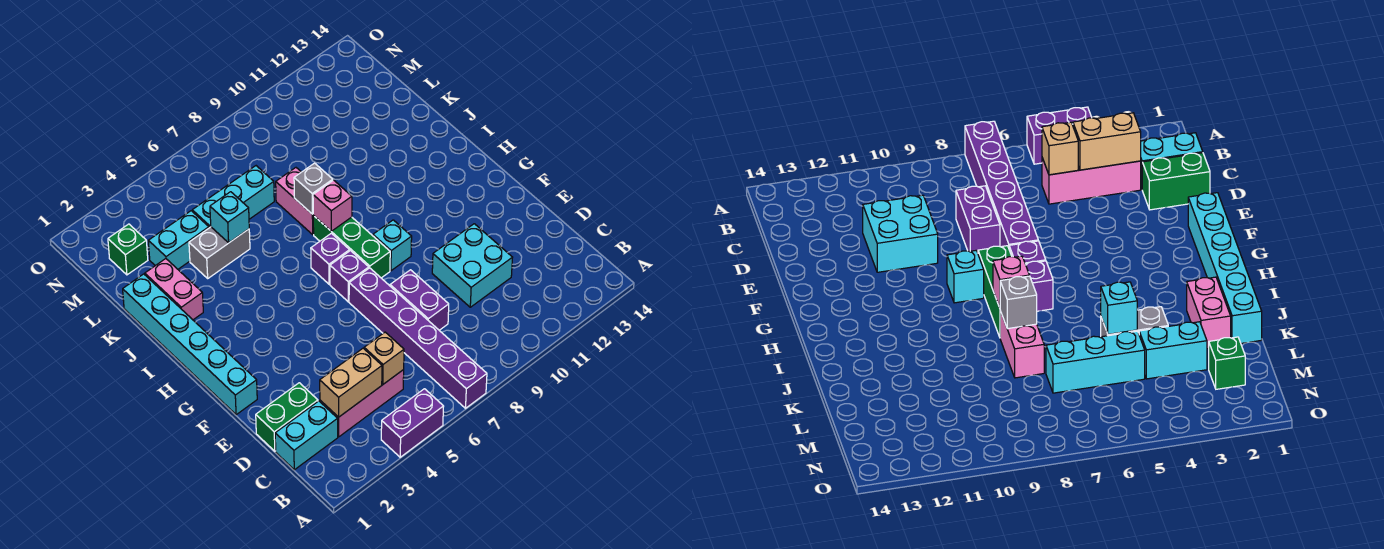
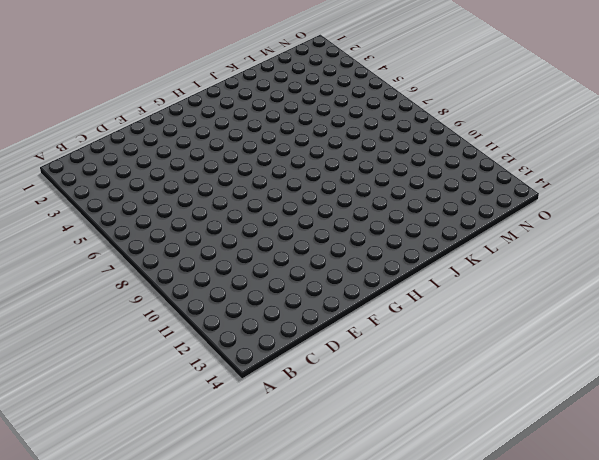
none -> purple brick A4:A5 level 1
none -> purple brick A7:F7 level 1
none -> cyan brick C1:C2 level 1

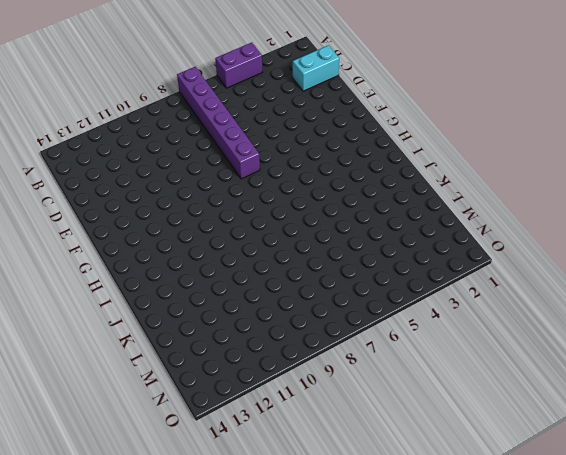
none -> pink brick C3:C5 level 1
none -> green brick D1:D2 level 1
none -> purple brick D8:E8 level 1

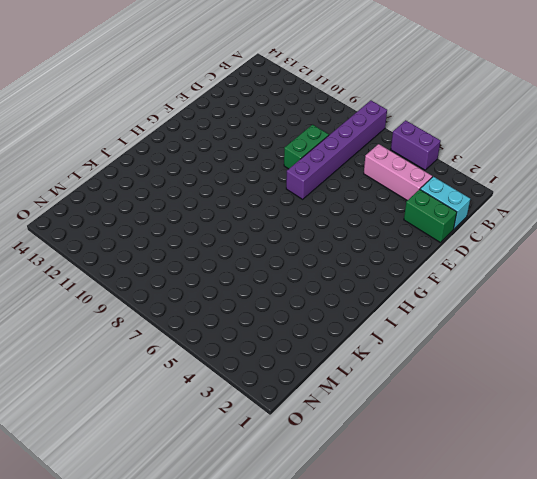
green brick D8:E8 level 1 -> purple brick D8:E8 level 1
none -> cyan brick D10:E11 level 1
none -> cyan brick F1:K1 level 1
none -> purple brick G7 level 1

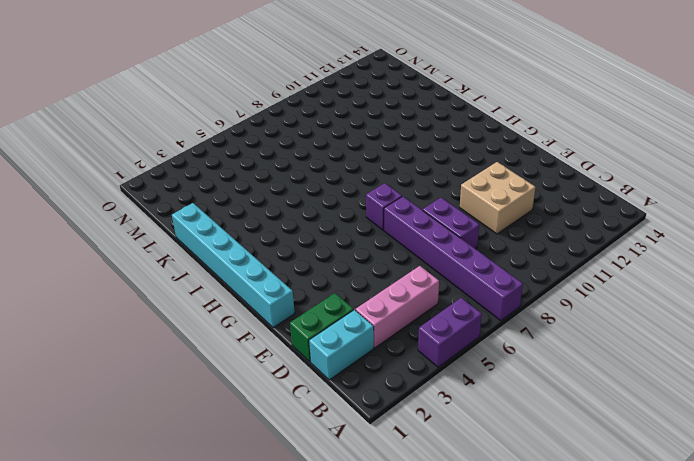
tan brick D10:E11 level 1 -> cyan brick D10:E11 level 1
none -> green brick G8:I8 level 1
none -> cyan brick G9 level 1
none -> purple brick H7 level 1

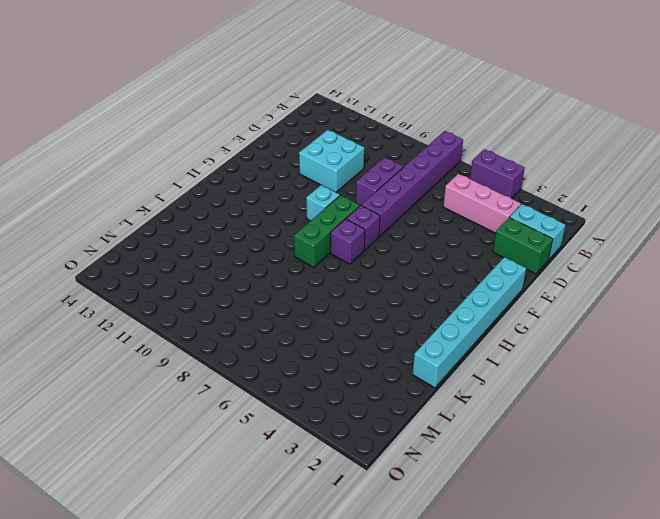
none -> pink brick J2:K2 level 1
none -> pink brick J8:K8 level 1
none -> grey brick K4:K5 level 1

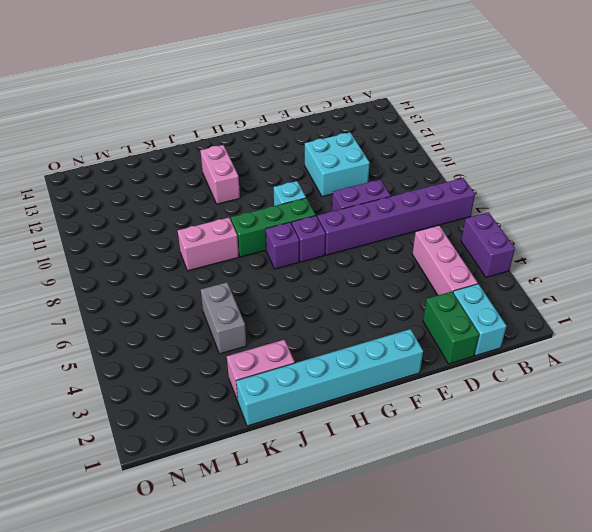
pink brick I11:I12 level 1 -> none
none -> cyan brick L3:L4 level 1
none -> cyan brick L5:L7 level 1
none -> green brick M2 level 1

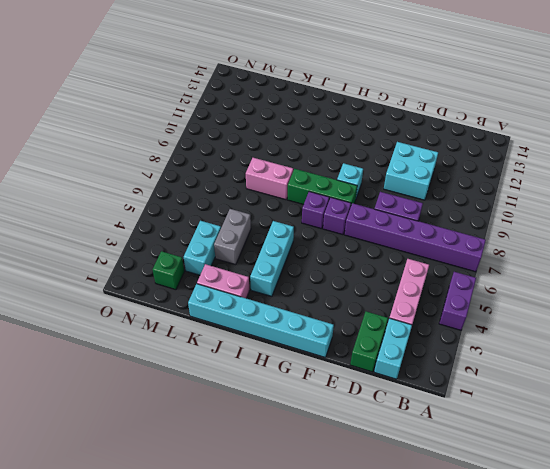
cyan brick I3:I5 level 1 -> cyan brick L5:L7 level 1
none -> tan brick C3:C4 level 2
none -> tan brick C5 level 2
none -> pink brick I8 level 2

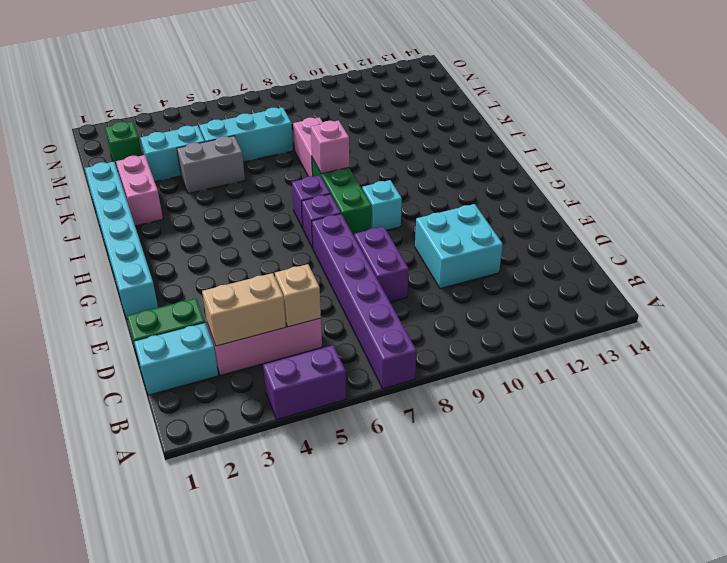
none -> grey brick J8 level 2
none -> cyan brick K5 level 2

